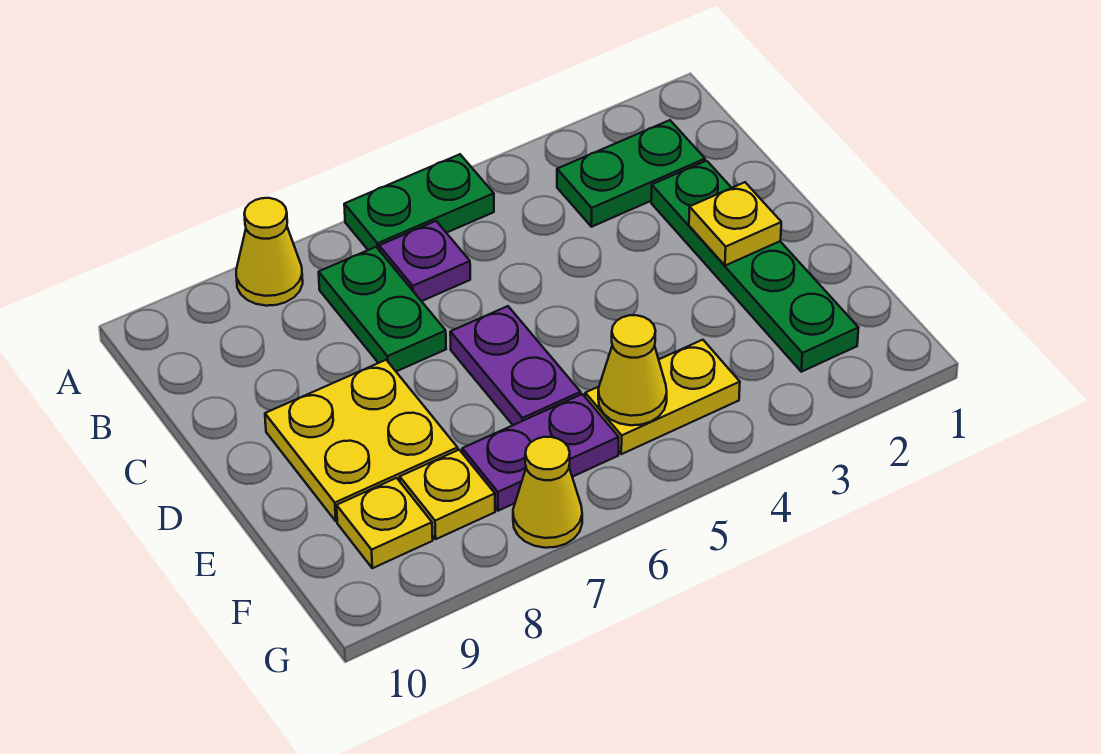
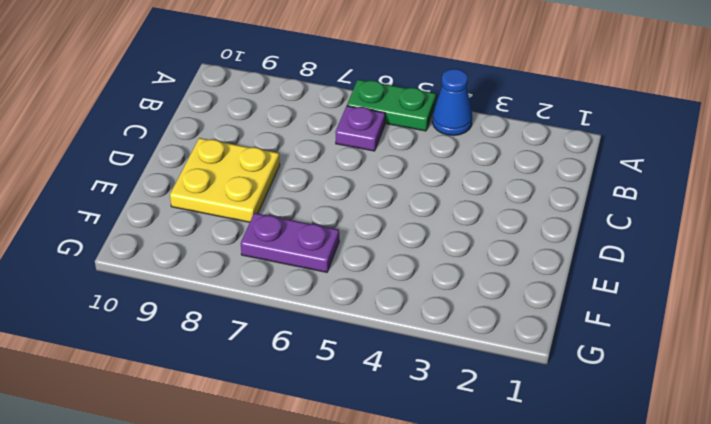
blue cone A4 level 1 -> none
none -> yellow cone A8 level 1
none -> green plate B2:B3 level 1
none -> green plate B7:C7 level 1

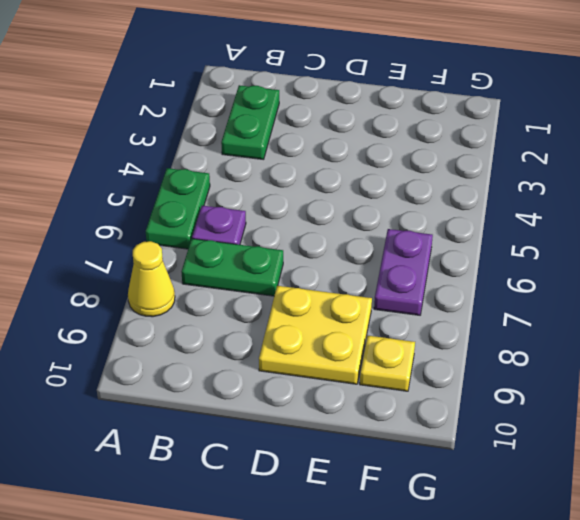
none -> green plate C2:F2 level 1
none -> purple plate D6:E6 level 1
none -> yellow plate F4:F5 level 1

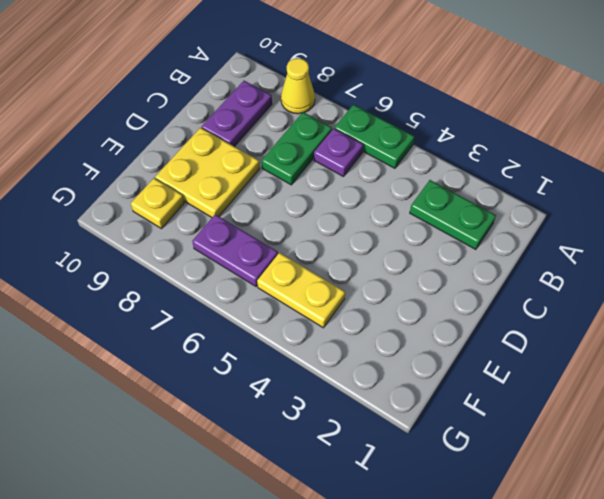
purple plate B9:C9 level 1 -> purple plate D6:E6 level 1
none -> green plate C2:F2 level 1
none -> yellow plate F8 level 1
none -> yellow cone G7 level 1

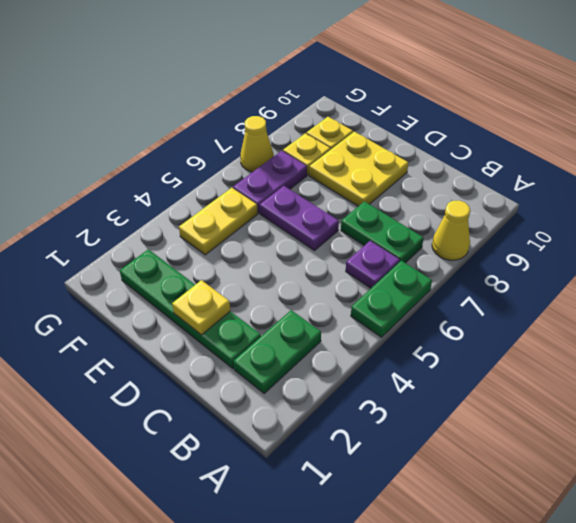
none -> yellow cone F5 level 2

